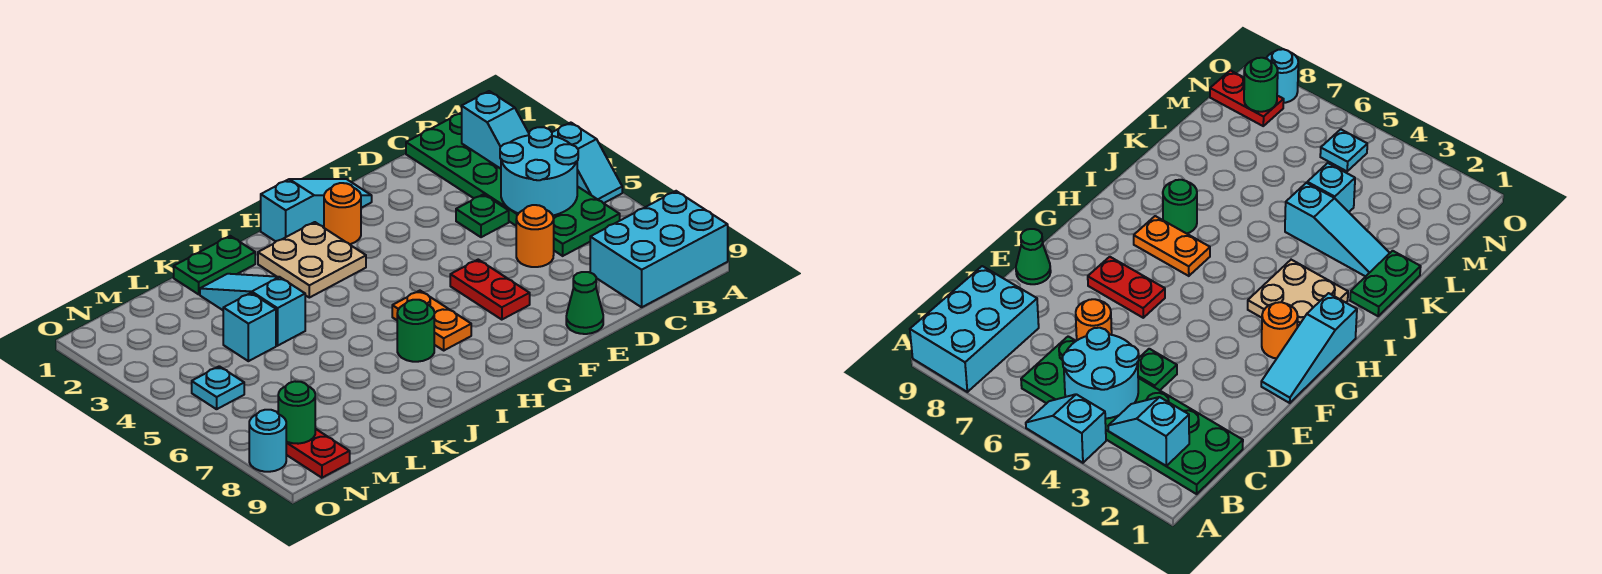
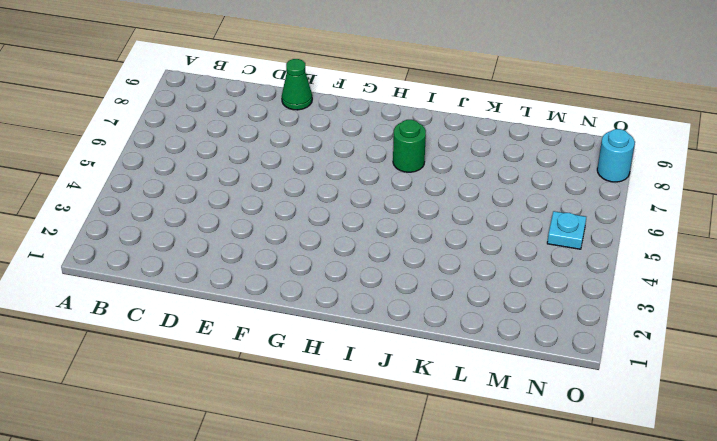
none -> cyan slope A4:A5 level 1 top 4
none -> cyan brick A8:C9 level 1
none -> green plate B1:C6 level 1

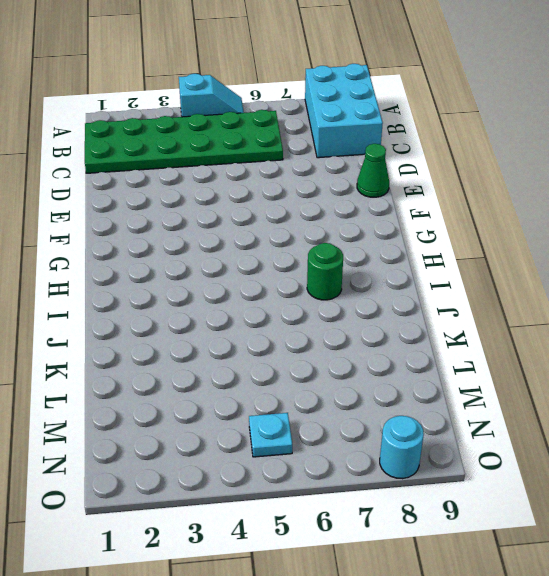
none -> green plate D4 level 1
none -> orange round brick D6 level 1
none -> cyan slope F1:H1 level 1 top H

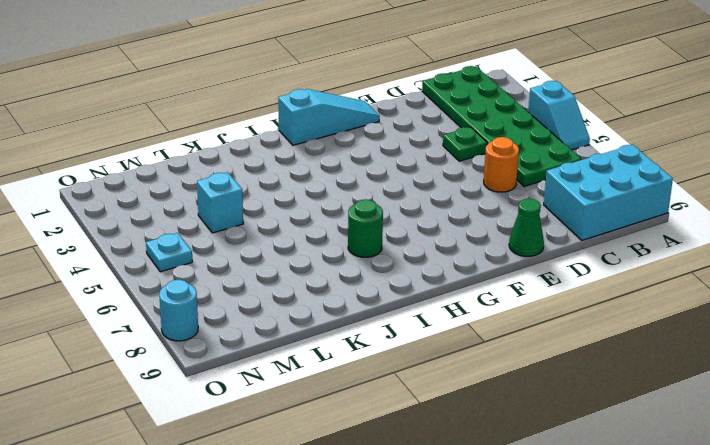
none -> red plate F6:F7 level 1
none -> orange round brick G2 level 1
none -> tan plate H2:I3 level 1

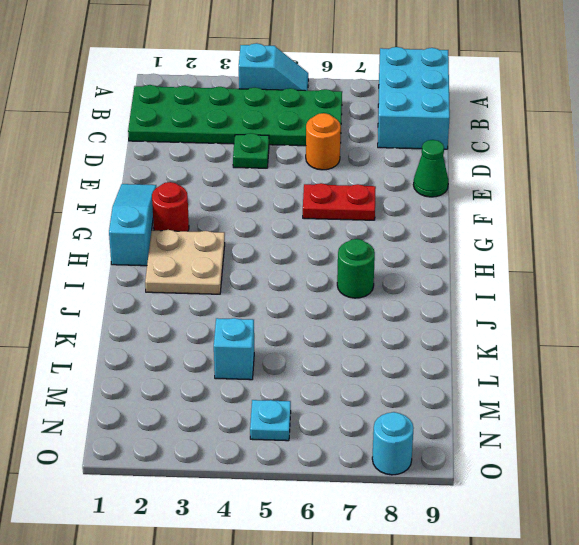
red round brick G2 level 1 -> orange round brick G2 level 1
none -> orange plate H6:H7 level 1
none -> green plate J1:K1 level 1
none -> cyan slope K2:K4 level 1 top 4

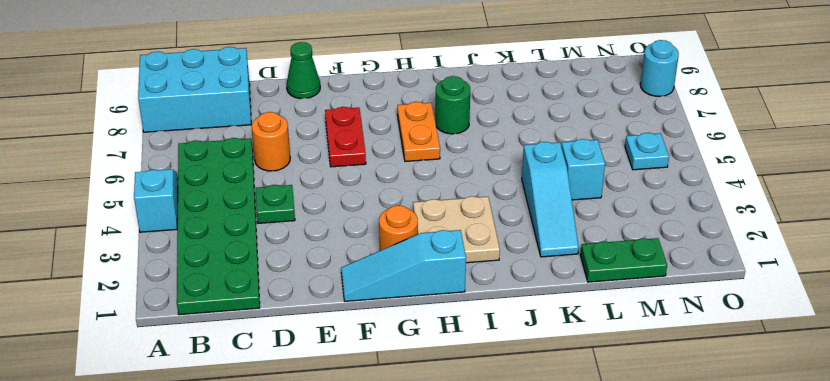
green plate L1:M1 level 1 -> green plate J1:K1 level 1
none -> red plate N8:N9 level 1
none -> cyan slope B2:B3 level 2 top 2
none -> cyan round brick B4:C5 level 2

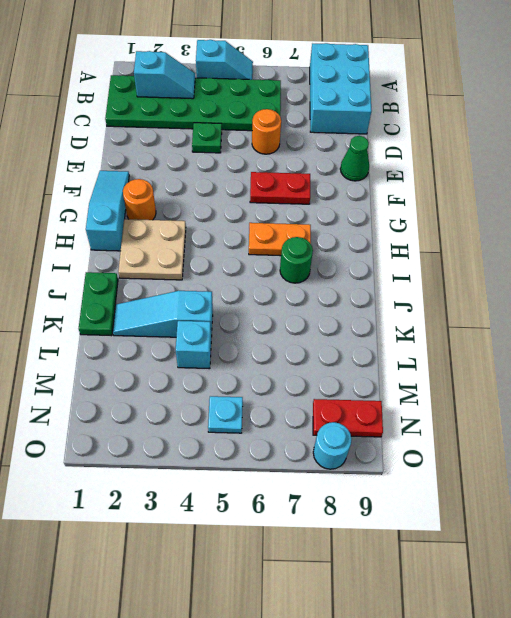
none -> cyan round brick B4:C5 level 2
none -> green round brick N8 level 2

